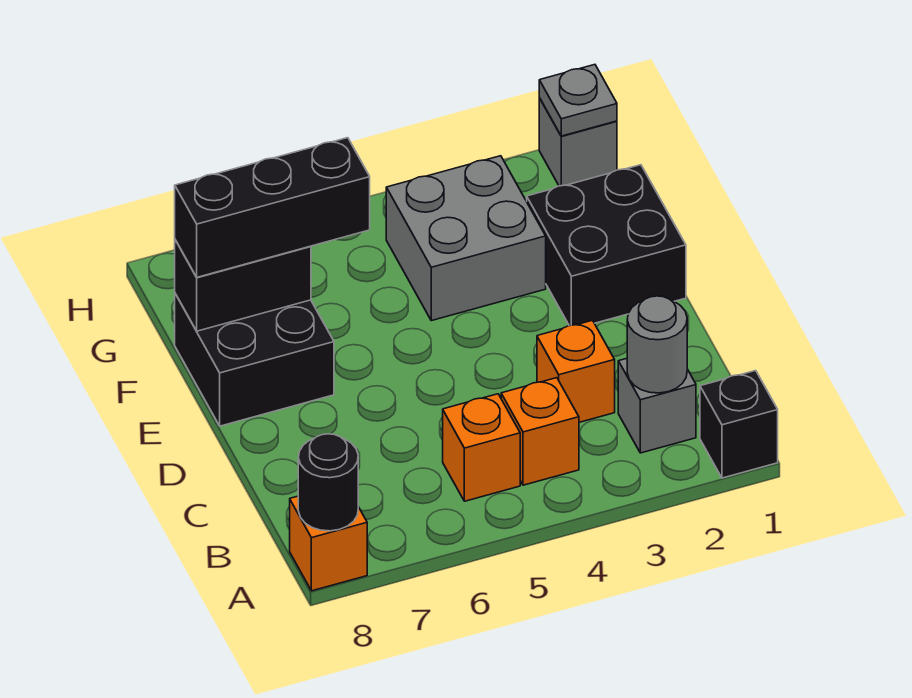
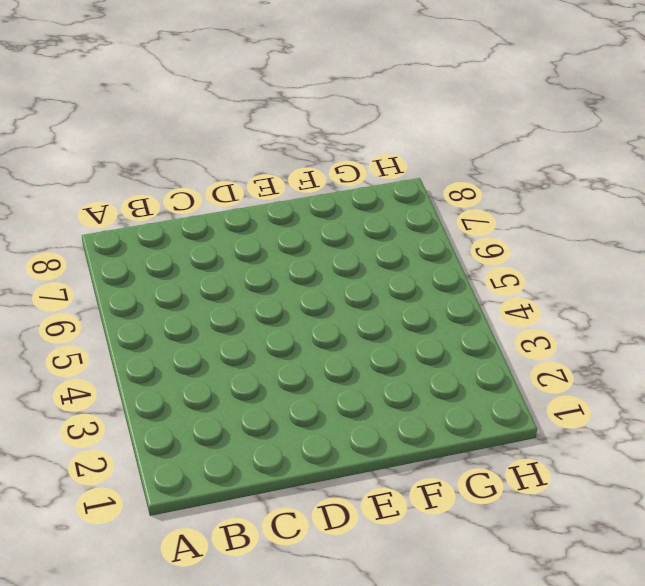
none -> black brick A1 level 1
none -> orange brick A8 level 1
none -> grey brick B2 level 1

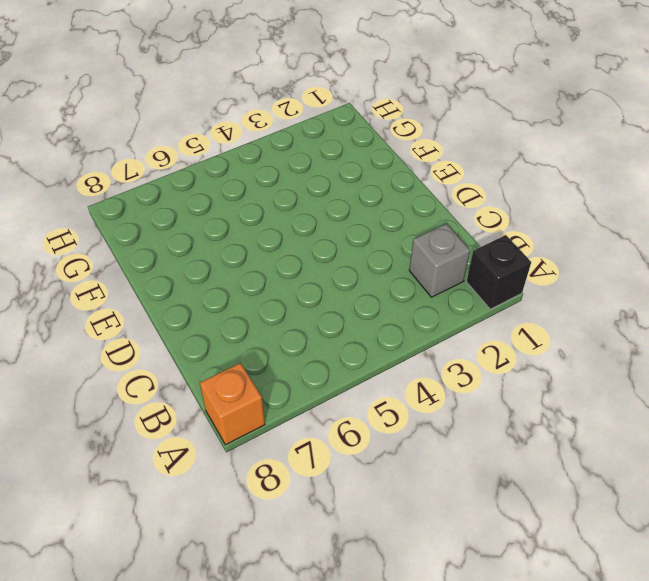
none -> orange brick B4 level 1
none -> orange brick B5 level 1
none -> orange brick C3 level 1

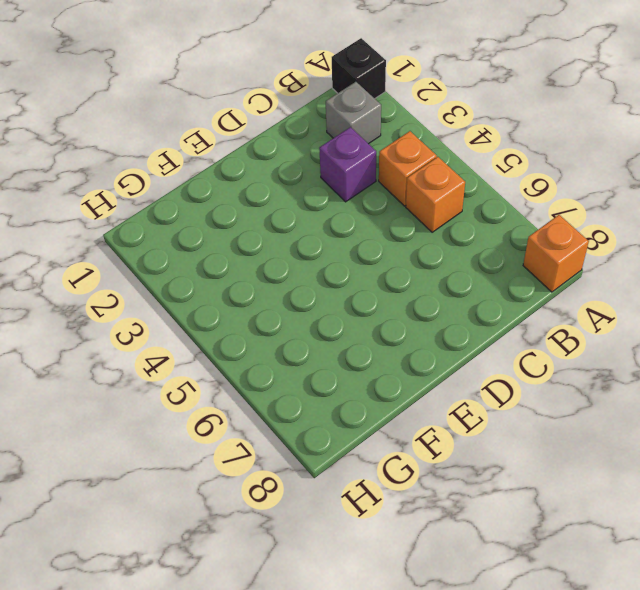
purple brick C3 level 1 -> orange brick C3 level 1
none -> black brick E1:F2 level 1
none -> black brick E7:F8 level 1
none -> grey brick F3:G4 level 1

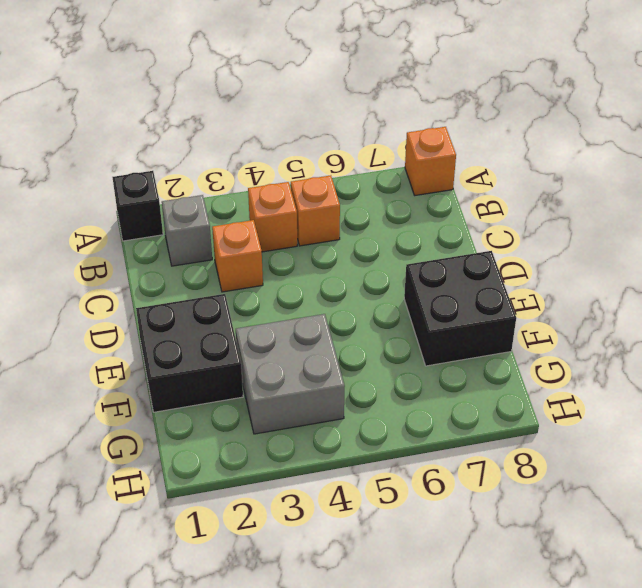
none -> grey brick H1 level 1
none -> black round brick A8 level 2
none -> grey round brick B2 level 2

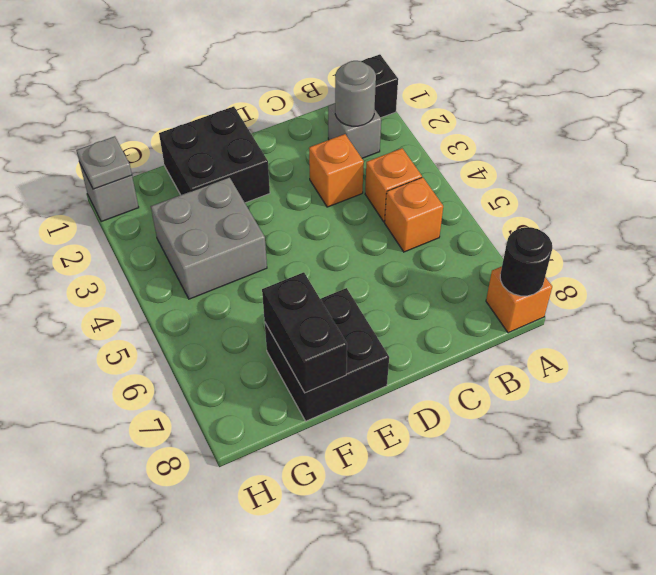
none -> black brick F6:F8 level 3

